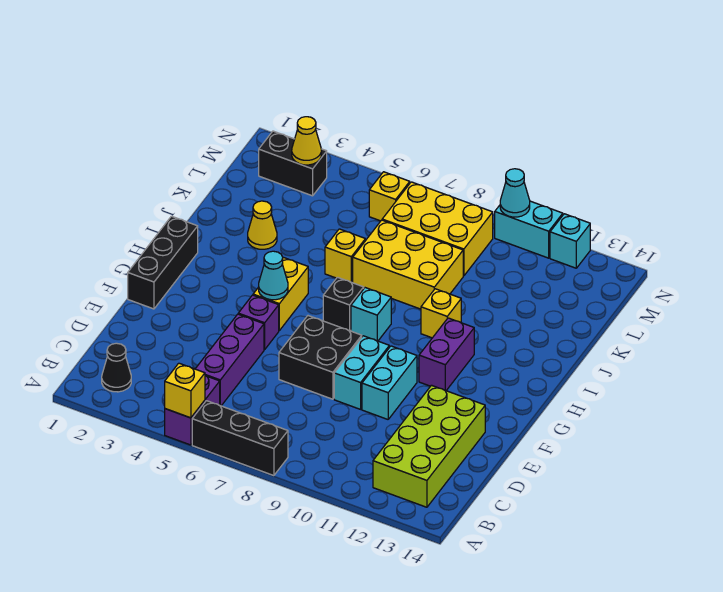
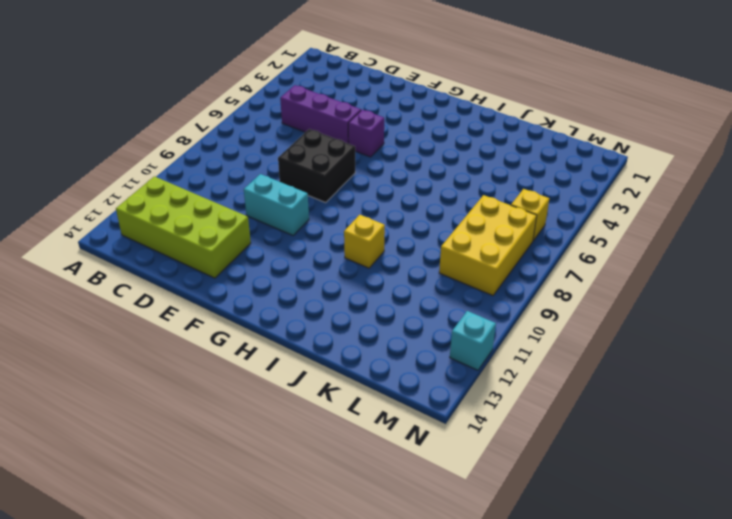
none -> purple brick A5:B5 level 1
none -> black brick A6:A8 level 1
none -> black cone B2 level 1

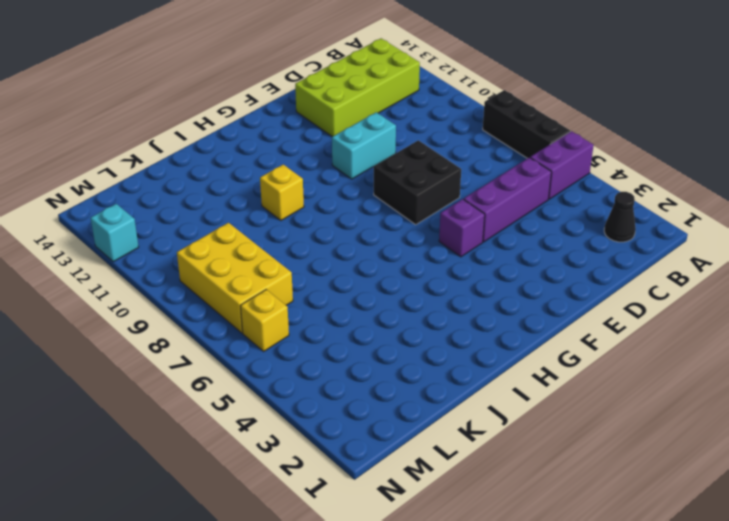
none -> cyan brick E9:F9 level 1
none -> black brick F1:H1 level 1
none -> yellow brick G5:H5 level 1

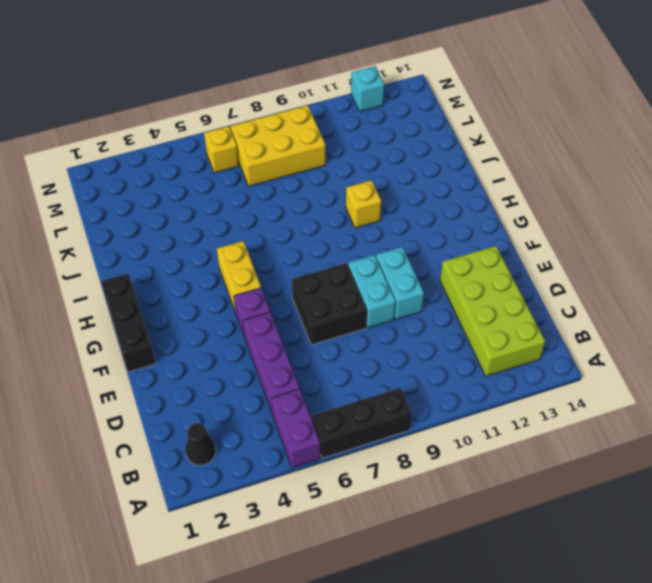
none -> purple brick G11:H11 level 1
none -> black brick H7 level 1
none -> cyan brick H8 level 1

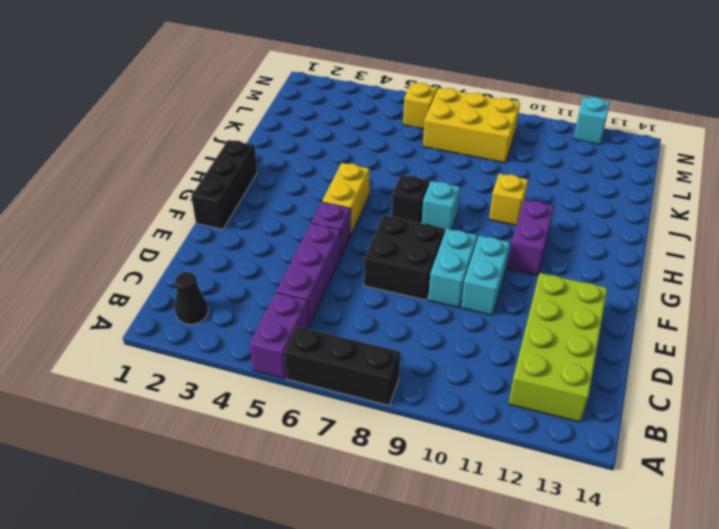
none -> yellow cone J3 level 1
none -> yellow brick J6 level 1
none -> yellow brick J7:K9 level 1

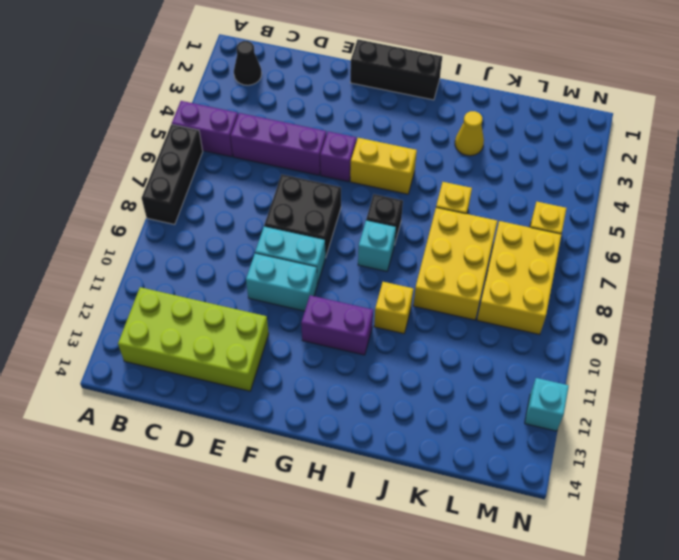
none -> black brick M2:M3 level 1
none -> cyan brick N10:N11 level 1
none -> yellow brick A5 level 2

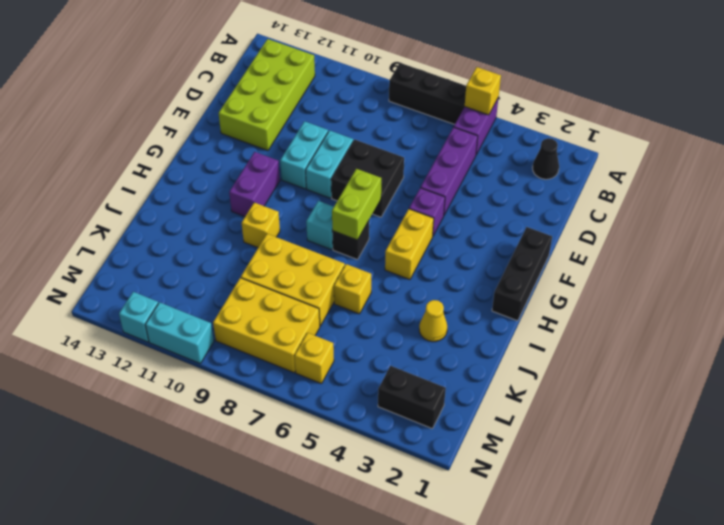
lime brick G7:H7 level 2 -> none
none -> cyan cone G5 level 2
none -> yellow cone M3 level 2
none -> cyan cone N10 level 2

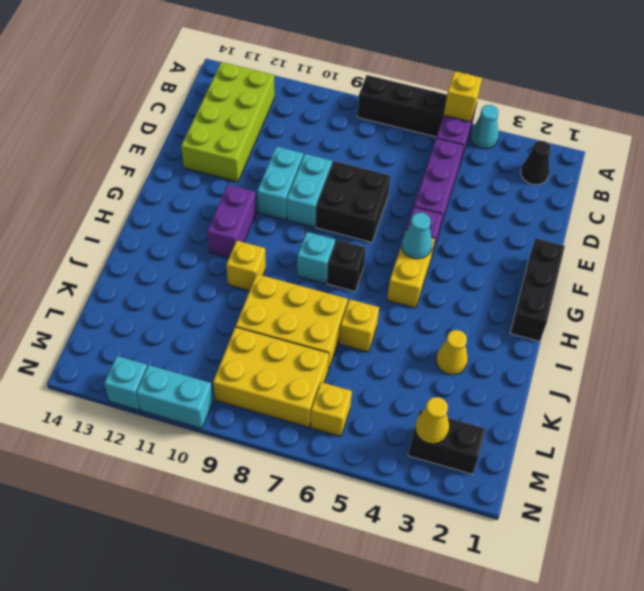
cyan cone A4 level 1 -> cyan cone N10 level 2

